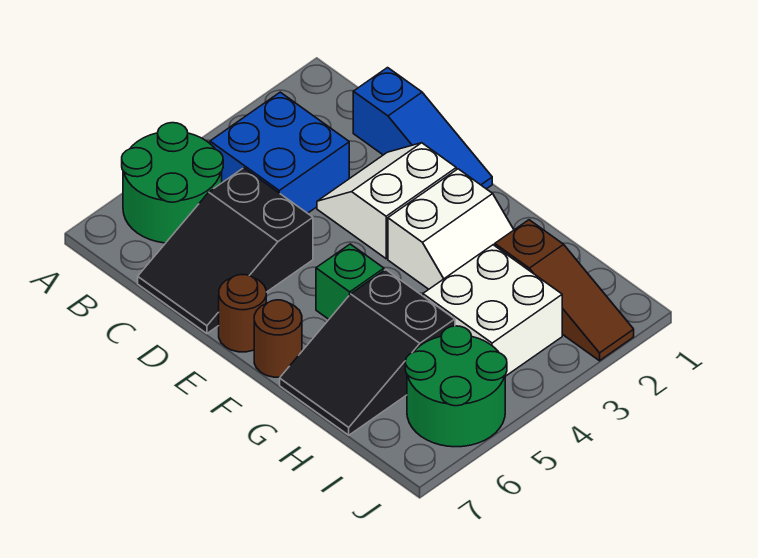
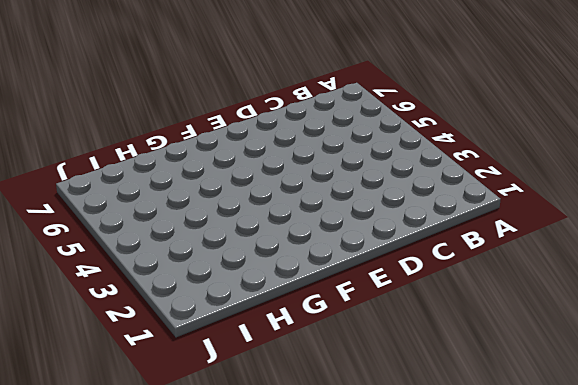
none -> green round brick A5:B6 level 1
none -> blue brick B3:C4 level 1
none -> blue slope C1:E1 level 1 top C

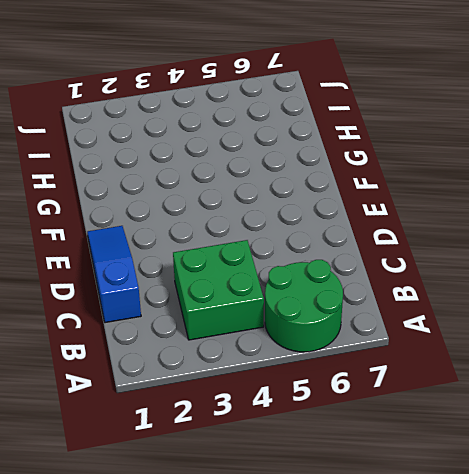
green brick B3:C4 level 1 -> blue brick B3:C4 level 1
none -> black slope C5:D7 level 1 top 5
none -> white slope D2:E3 level 1 top E
none -> brown round brick E7 level 1

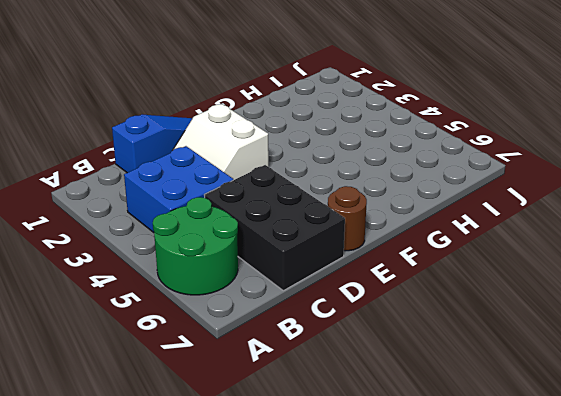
black brick C5:D7 level 1 -> black slope C5:D7 level 1 top 5
none -> white slope F2:G3 level 1 top F
none -> green brick F5 level 1
none -> brown round brick F7 level 1

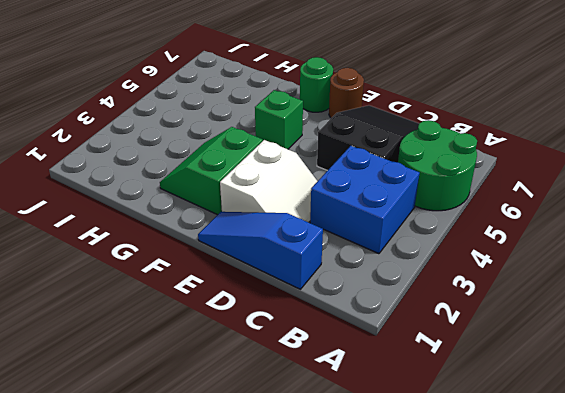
green slope F2:G3 level 1 top F -> white slope F2:G3 level 1 top F
green round brick F7 level 1 -> brown round brick F7 level 1
none -> black slope G5:H7 level 1 top 5
none -> brown slope H2:J2 level 1 top H
none -> white brick H3:I4 level 1

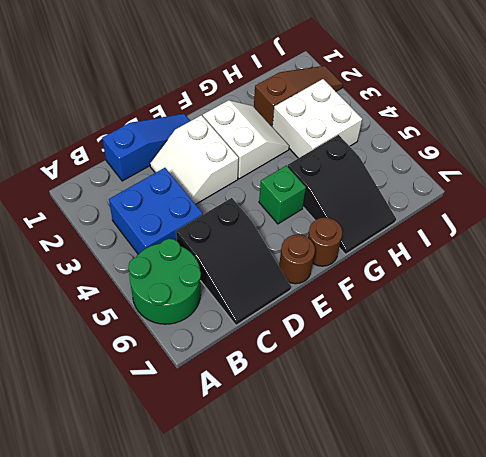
none -> green round brick I5:J6 level 1

